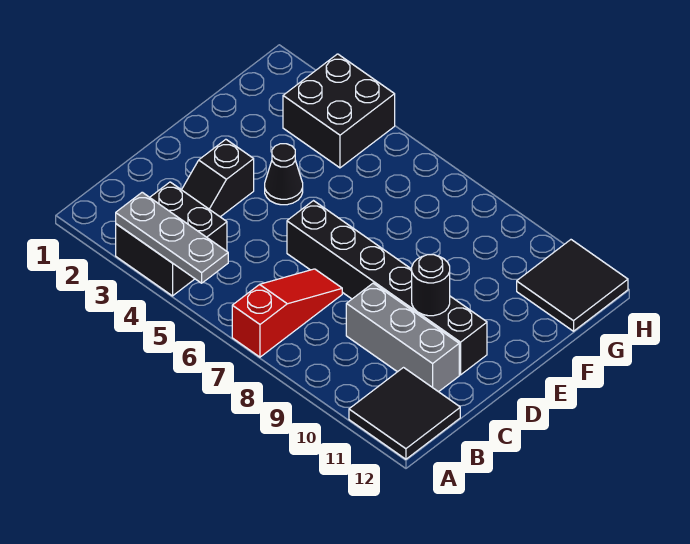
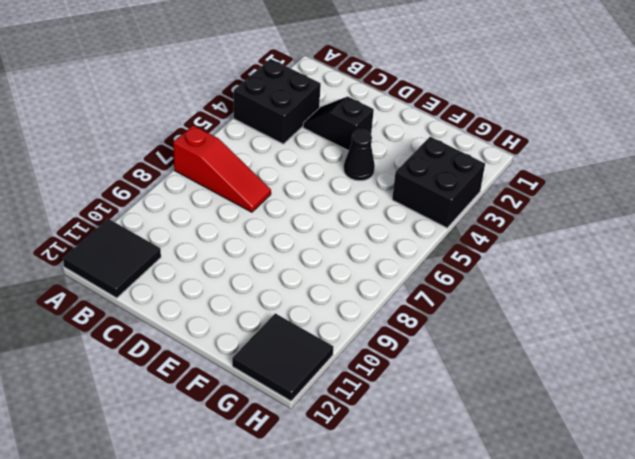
none -> grey brick C9:C11 level 1
none -> black brick D6:D11 level 1

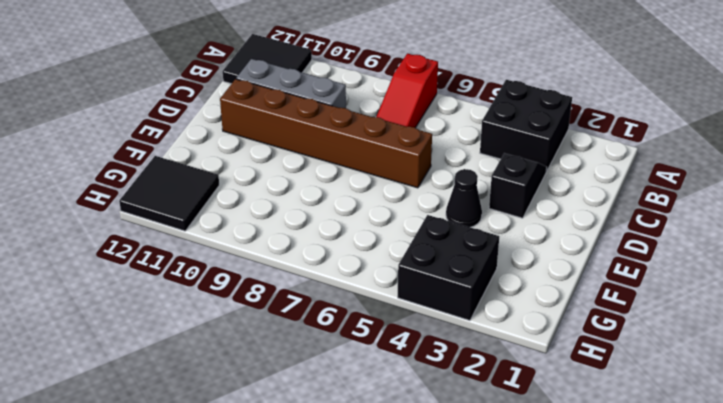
brown brick D6:D11 level 1 -> black brick D6:D11 level 1
none -> grey plate A3:A5 level 2
none -> black round brick D10 level 2

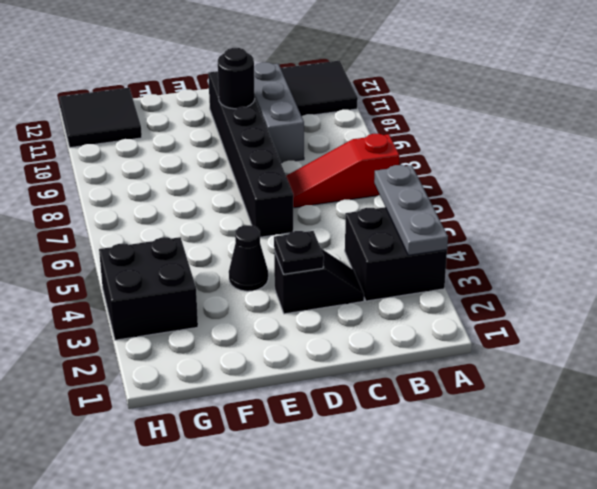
black plate D3 level 2 -> none

